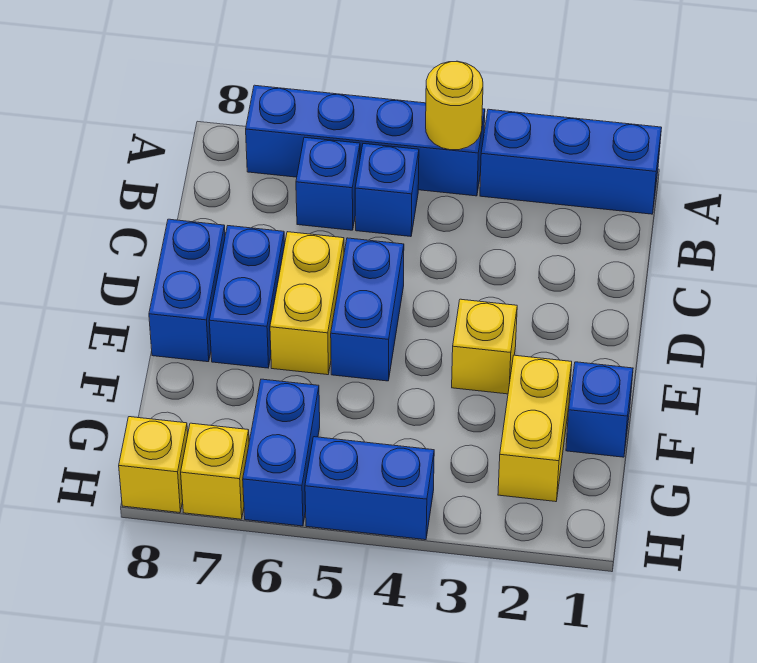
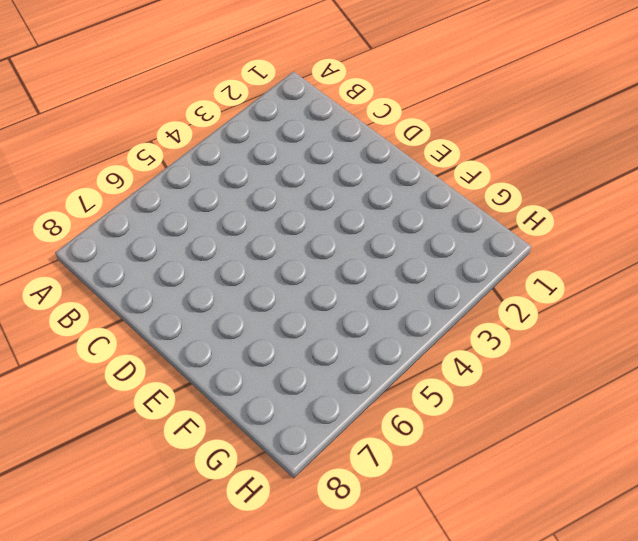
none -> blue brick A1:A3 level 1
none -> blue brick A4:A7 level 1
none -> blue brick B5 level 1

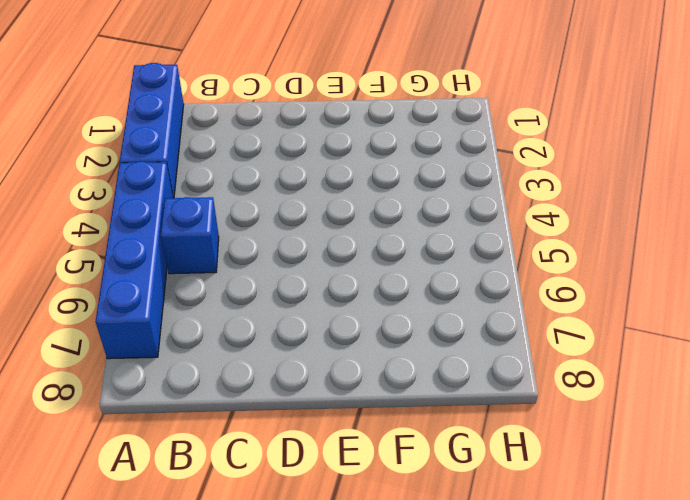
none -> blue brick B6 level 1
none -> blue brick D5:E5 level 1
none -> yellow brick D6:E6 level 1

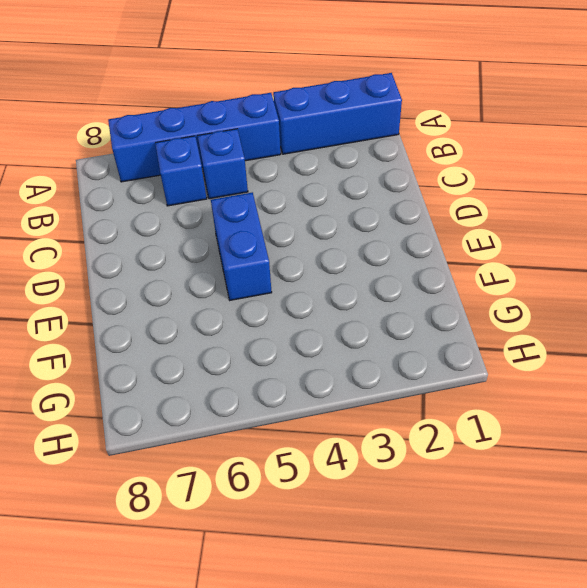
none -> yellow brick D6:E6 level 1
none -> blue brick D7:E7 level 1
none -> blue brick D8:E8 level 1

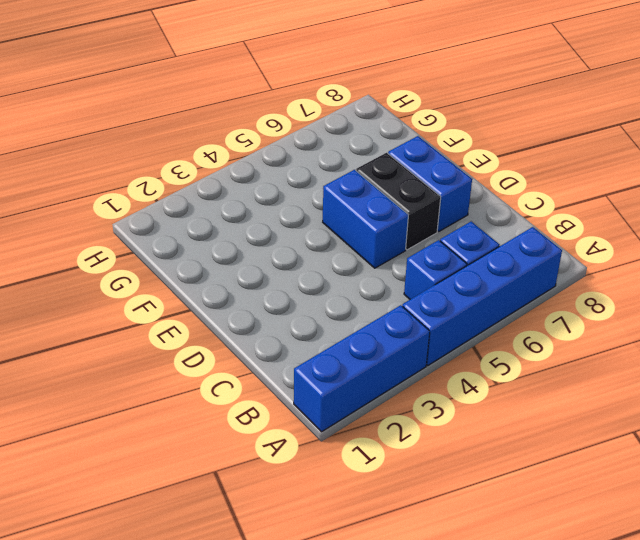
black brick D6:E6 level 1 -> yellow brick D6:E6 level 1
none -> blue brick D8:E8 level 1
none -> yellow brick E3 level 1
none -> blue brick F1 level 1

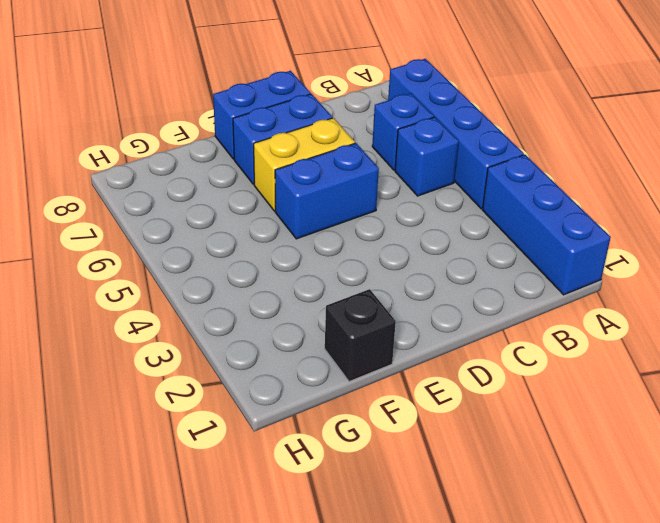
black brick F1 level 1 -> blue brick F1 level 1
none -> yellow brick E3 level 1
none -> yellow brick F2:G2 level 1
none -> blue brick G6:H6 level 1

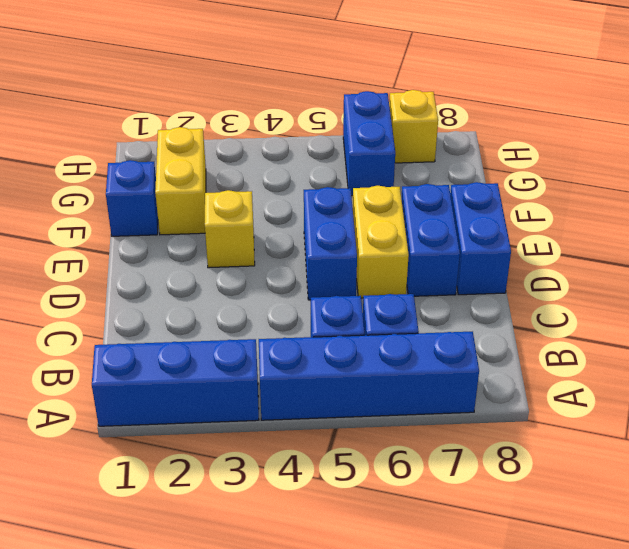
none -> blue brick H4:H5 level 1
none -> yellow brick H8 level 1
none -> yellow round brick A4 level 2

